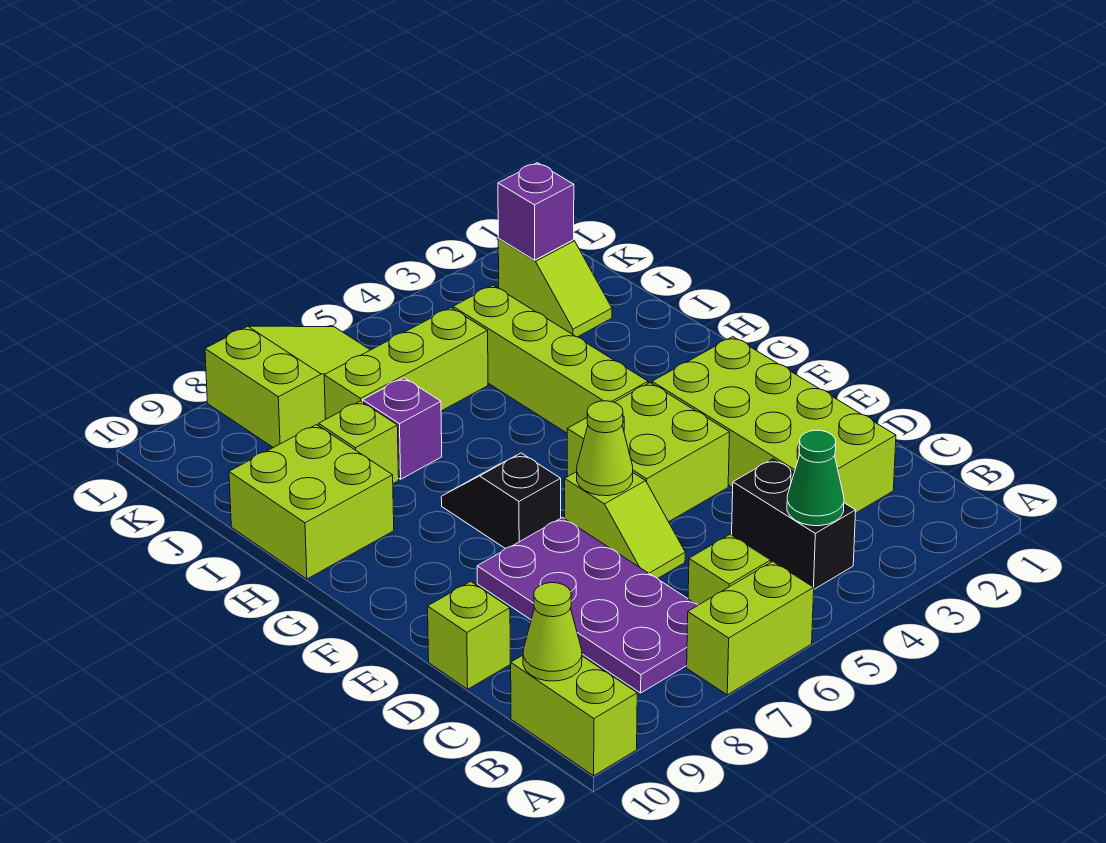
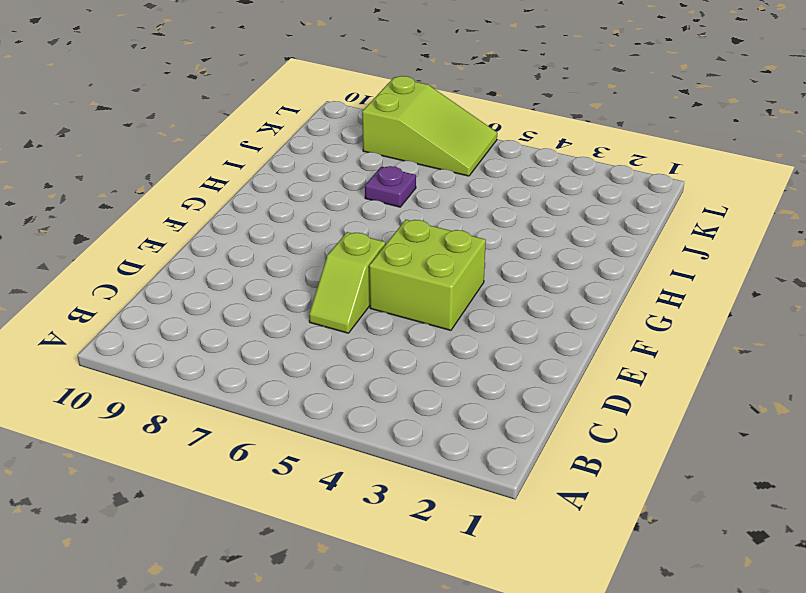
purple plate I7 level 1 -> purple brick I7 level 1
none -> lime brick A6:A7 level 1
none -> lime brick A10:B10 level 1
none -> black brick B4:C4 level 1

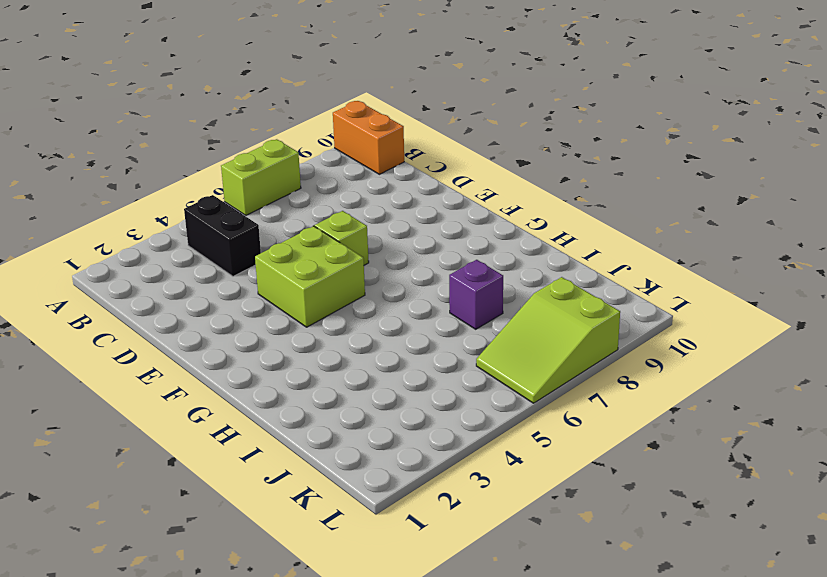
orange brick A10:B10 level 1 -> lime brick A10:B10 level 1
none -> lime brick B6 level 1
none -> purple plate B7:E8 level 1
none -> lime brick C2:F3 level 1

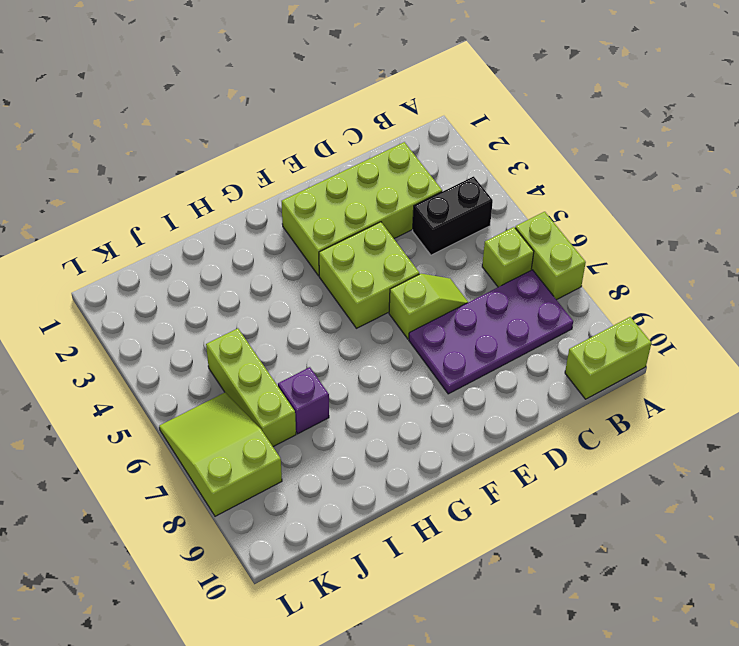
none -> lime brick D10 level 1
none -> black slope F7:G7 level 1 top F
none -> lime brick G4:J4 level 1

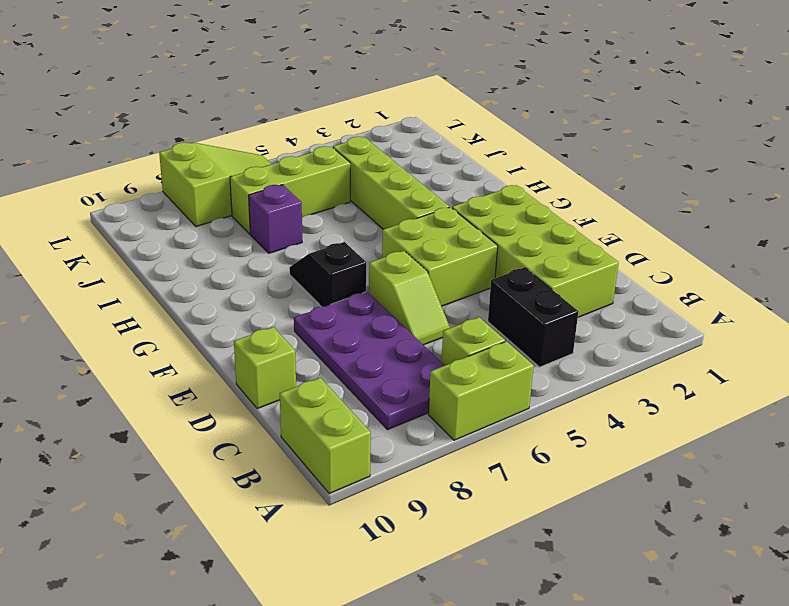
none -> lime brick H9:I10 level 1
none -> lime brick I8 level 1
none -> lime slope J2:K2 level 1 top K

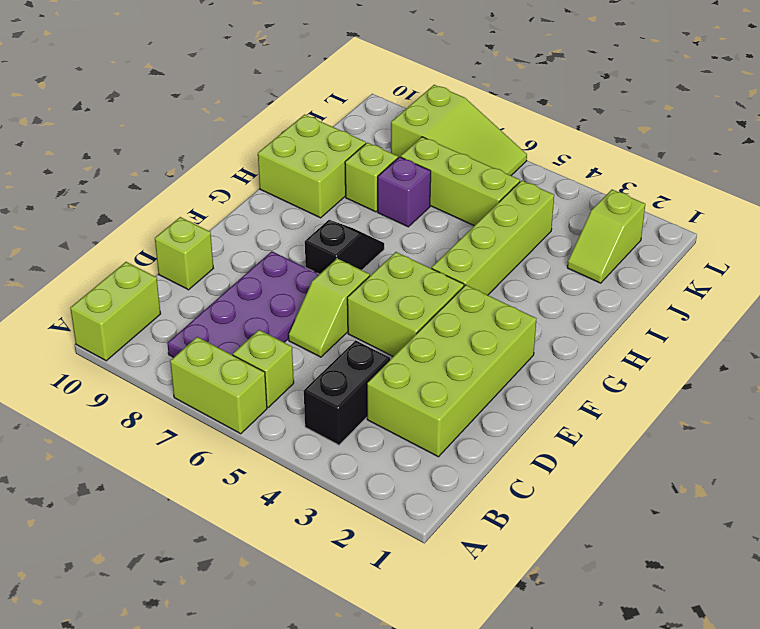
none -> green cone B4 level 2
none -> lime cone B10 level 2
none -> lime cone E6 level 2

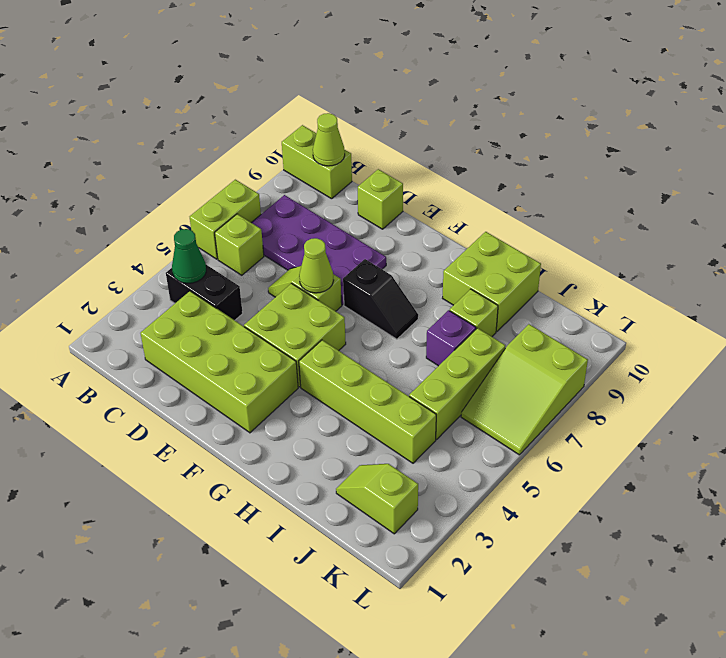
none -> purple brick K2 level 2

